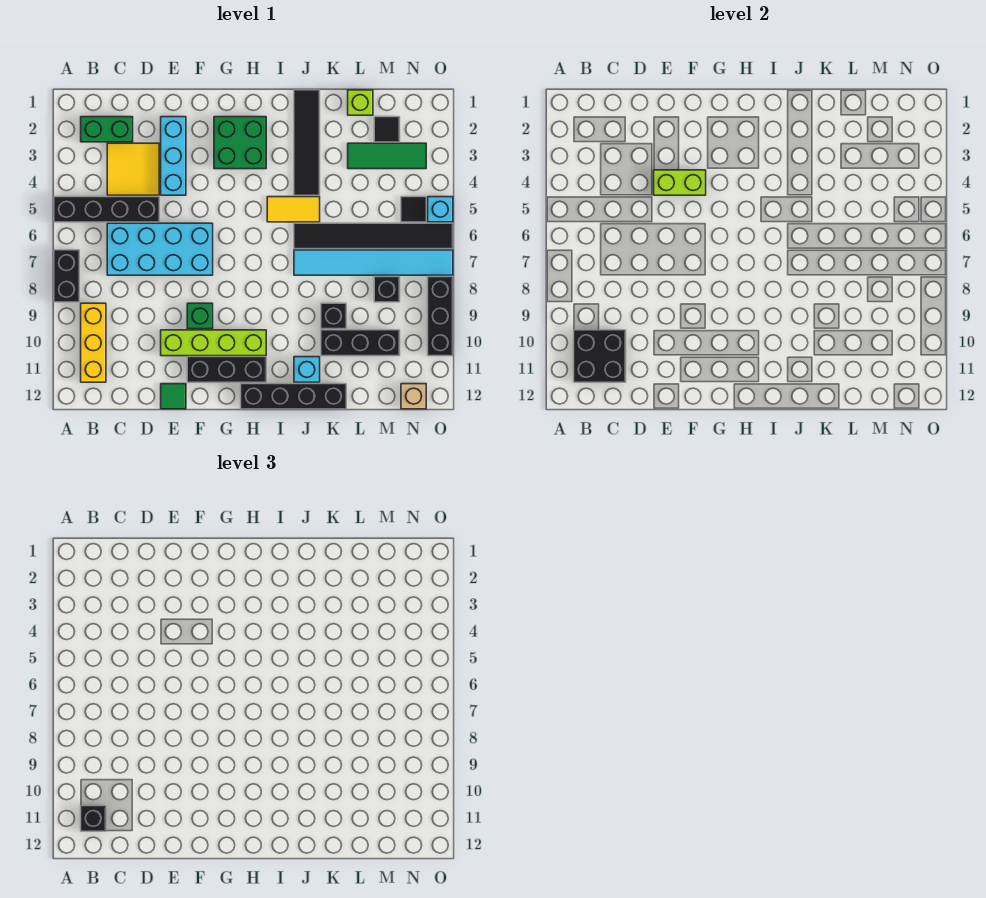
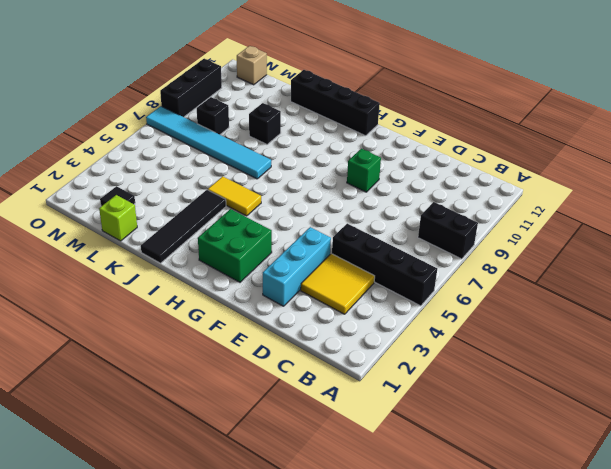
black brick A8:B8 level 1 -> black brick A7:A8 level 1
none -> green brick B2:C2 level 1
none -> yellow brick B9:B11 level 1
none -> cyan brick C6:F7 level 1
none -> lime brick E10:H10 level 1

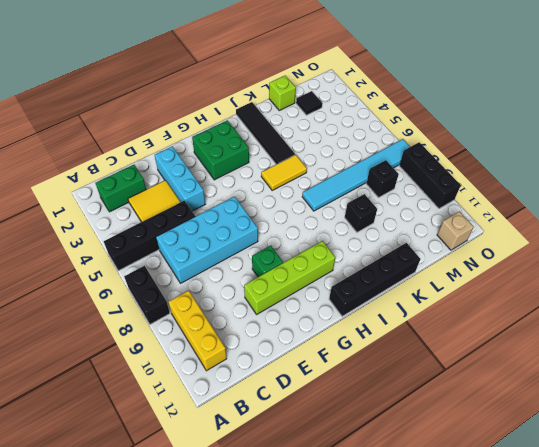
none -> green tile E12 level 1
none -> black brick F11:H11 level 1
none -> black tile J6:O6 level 1
none -> cyan brick J11 level 1

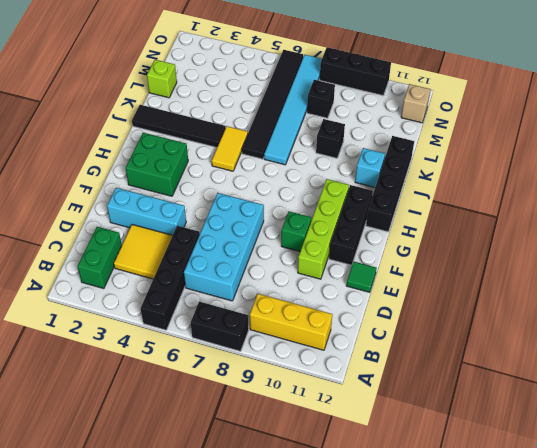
none -> black brick K10:M10 level 1
none -> green tile L3:N3 level 1
none -> black tile M2 level 1
none -> black tile N5 level 1

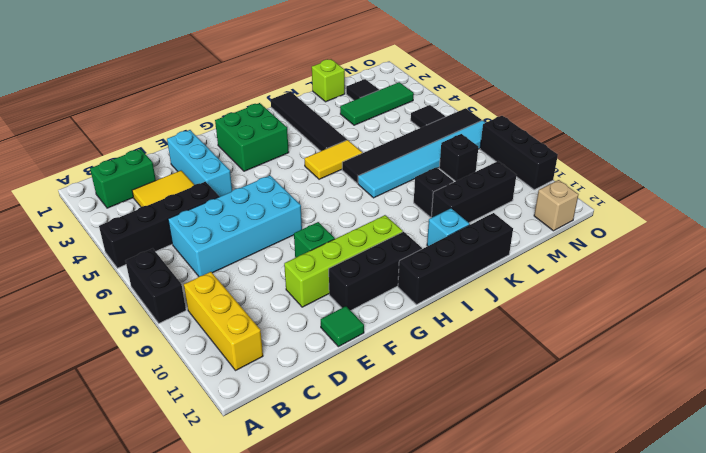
none -> cyan brick O5 level 1
none -> black brick B10:C11 level 2
none -> lime brick E4:F4 level 2
none -> black brick B11 level 3

